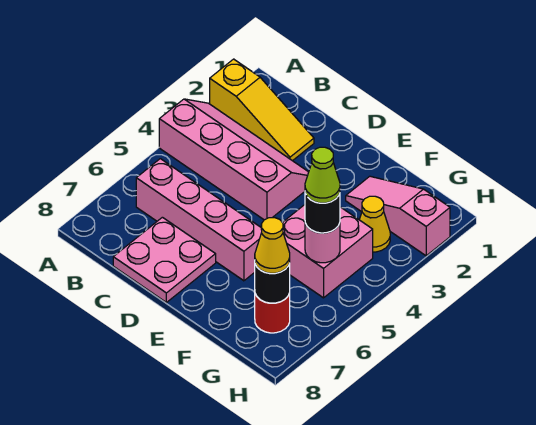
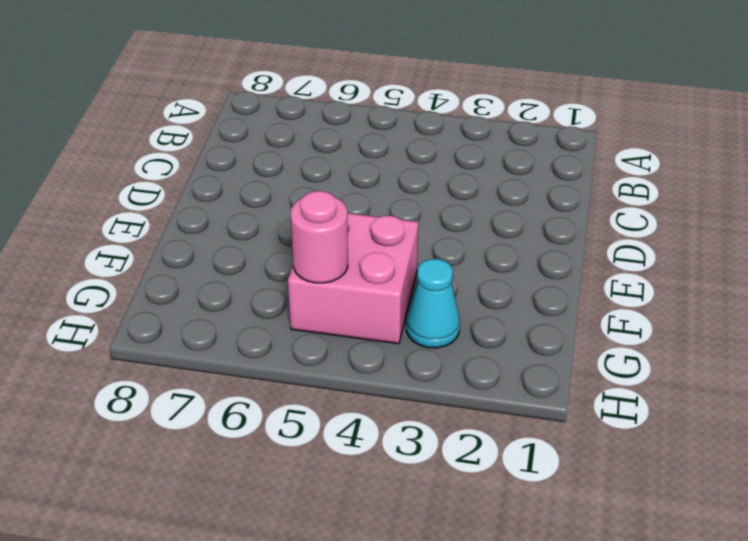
cyan cone G3 level 1 -> yellow cone G3 level 1
none -> yellow slope A2:C2 level 1 top A
none -> pink slope A3:D4 level 1 top 4
none -> pink brick B6:E6 level 1

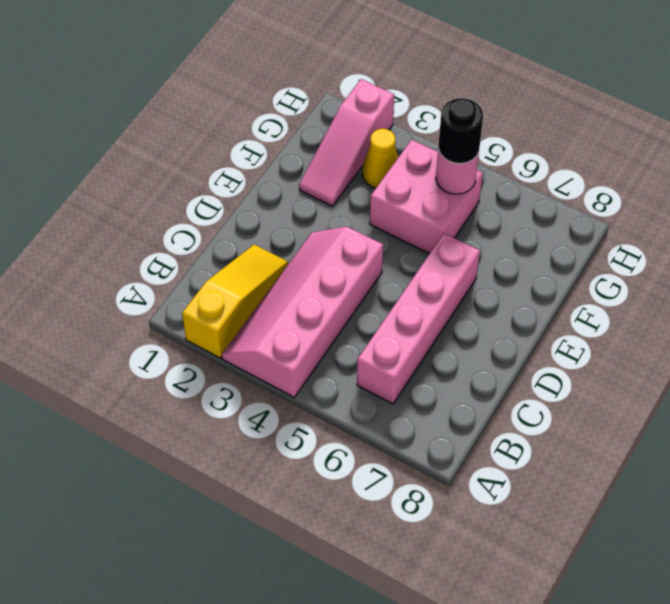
none -> pink plate C7:D8 level 1
none -> red round brick G7 level 1
none -> black round brick G7 level 2

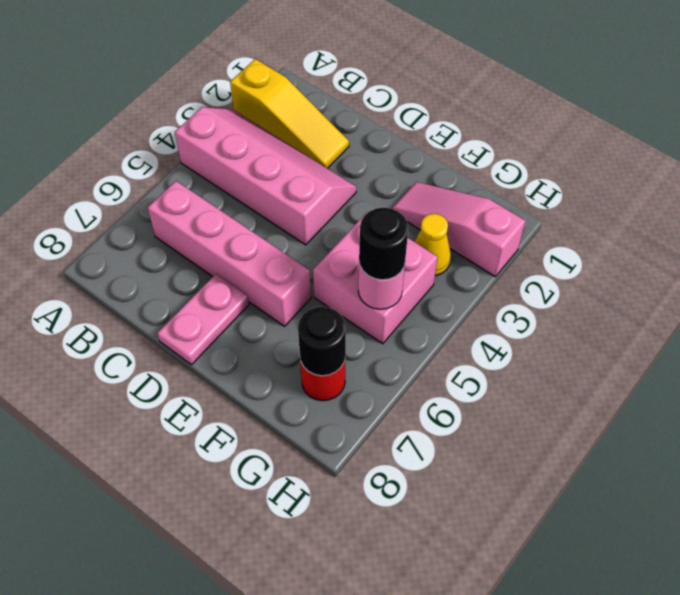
pink plate D7:D8 level 1 -> pink plate C7:D8 level 1
none -> yellow cone G7 level 3
none -> lime cone G5 level 4

